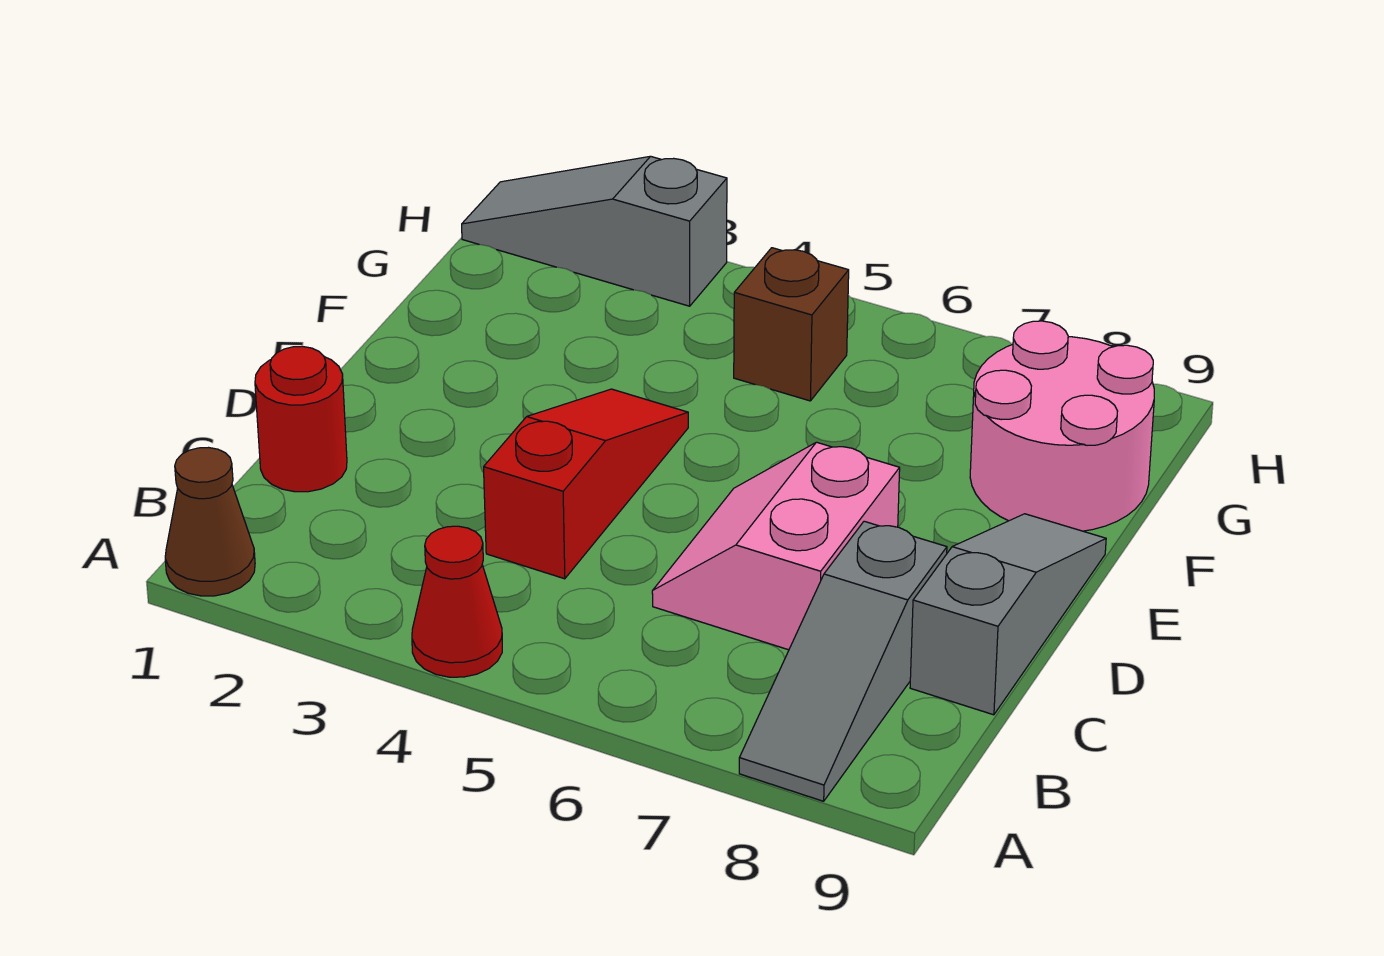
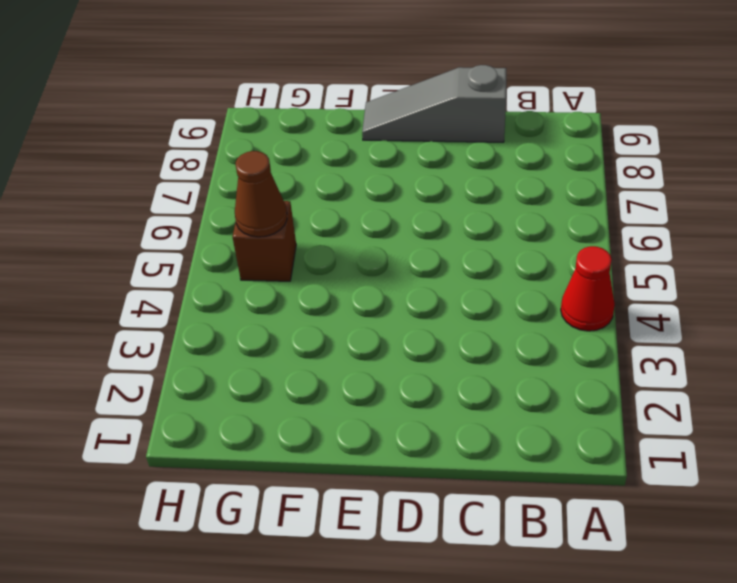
brown cone G5 level 2 -> brown cone A1 level 1
none -> grey slope A8:C8 level 1 top C
none -> red round brick C1 level 1

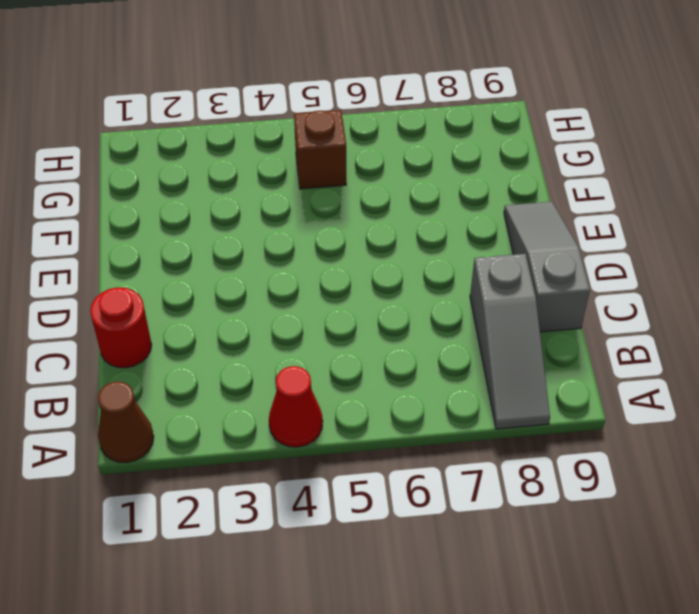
none -> red slope C4:E4 level 1 top C
none -> pink slope C6:D7 level 1 top 7

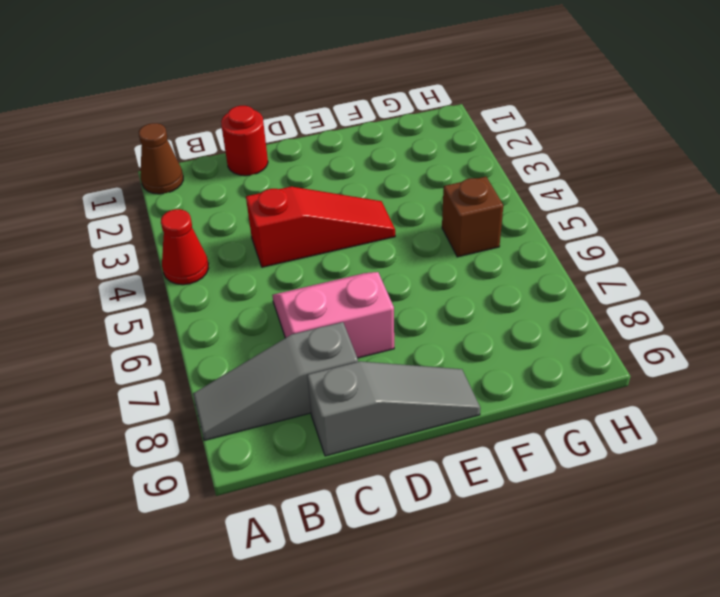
none -> pink round brick F8:G9 level 1
none -> grey slope H1:H3 level 1 top 3

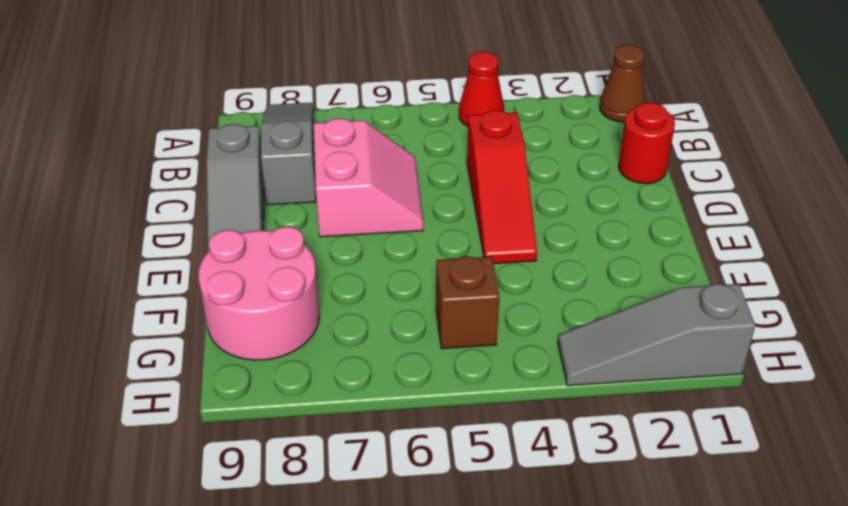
grey slope H1:H3 level 1 top 1 -> grey slope H1:H3 level 1 top 3

